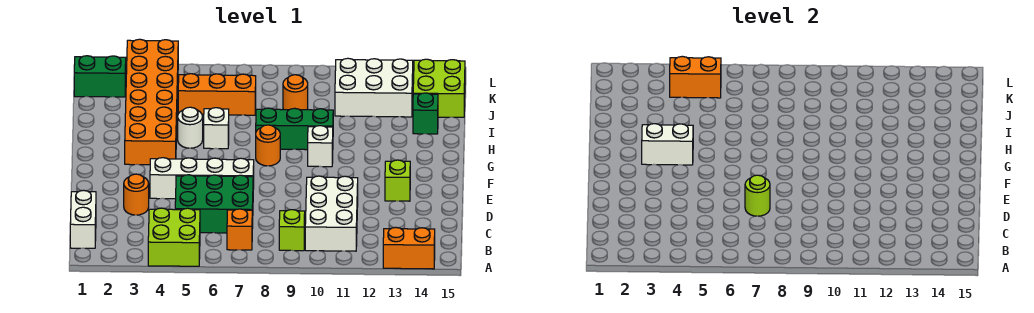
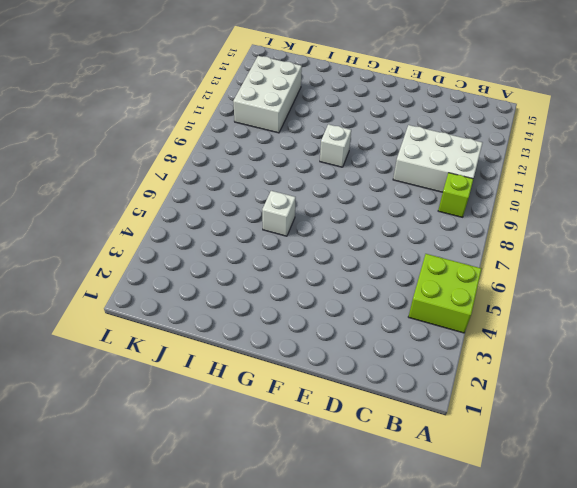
none -> orange brick A13:A14 level 1
none -> white brick B1:C1 level 1
none -> orange brick B7 level 1

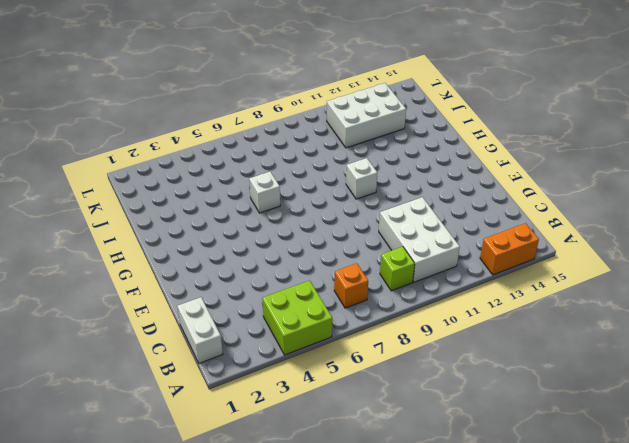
none -> green brick C5:D7 level 1
none -> orange round brick D3 level 1
none -> white brick E4:E7 level 1

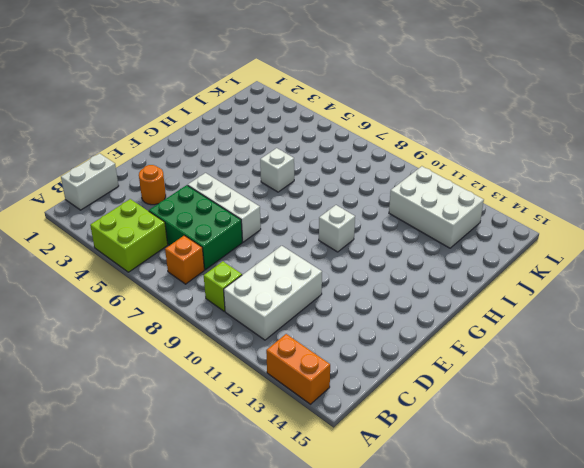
white brick E5:E7 level 1 -> white brick E4:E7 level 1
none -> lime brick E13 level 1
none -> orange brick G3:L4 level 1
none -> orange round brick G8 level 1

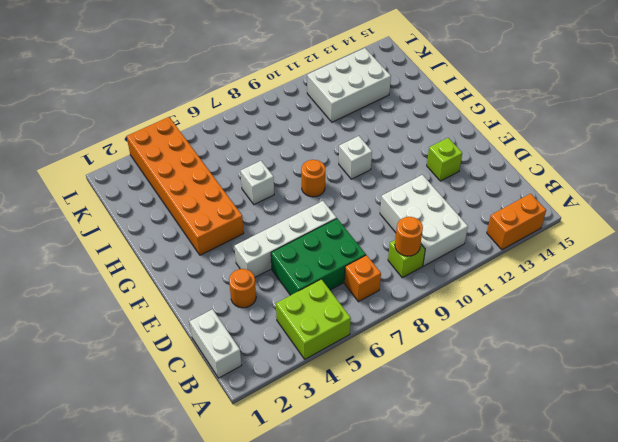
orange round brick B9 level 2 -> orange round brick J9 level 1
none -> white round brick H5 level 1
none -> green brick H8:H10 level 1
none -> green brick I14 level 1

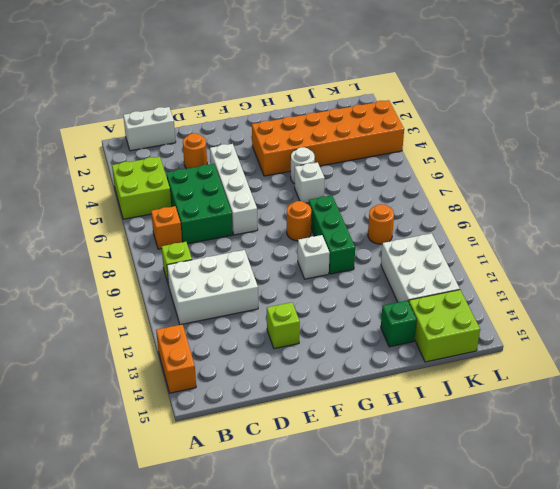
none -> orange brick J5:J7 level 1
none -> green brick K1:K2 level 1
none -> lime round brick D7 level 2

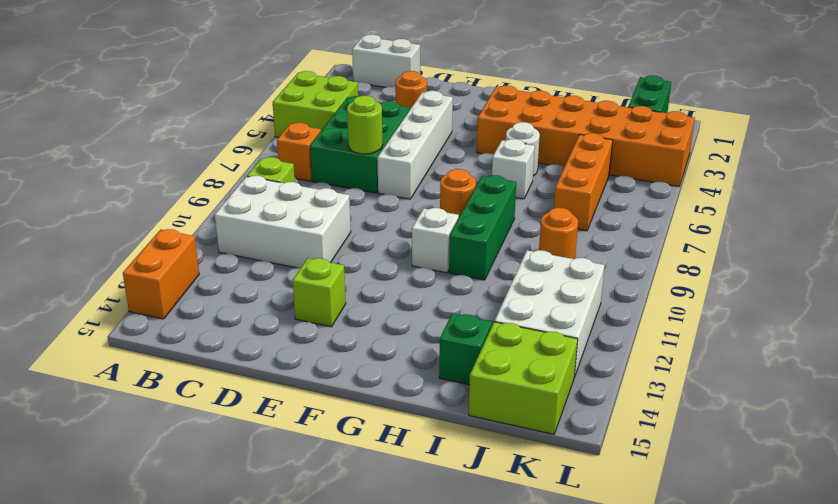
none -> white brick G3:G4 level 2
none -> orange brick K4:K5 level 2

